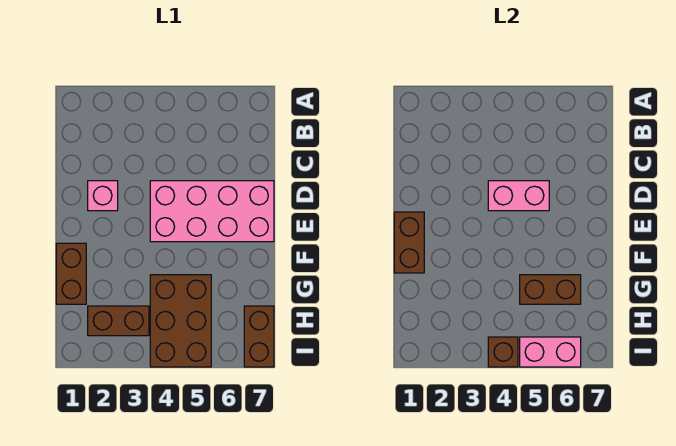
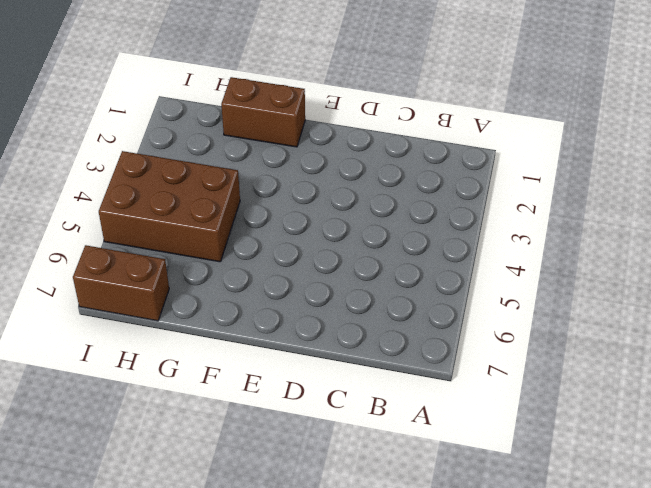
none -> pink brick D2 level 1
none -> pink brick D4:E7 level 1

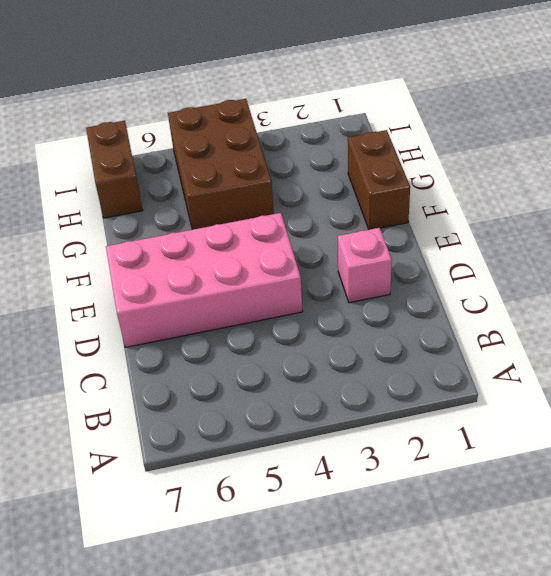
none -> brown brick H2:H3 level 1
none -> pink brick D4:D5 level 2

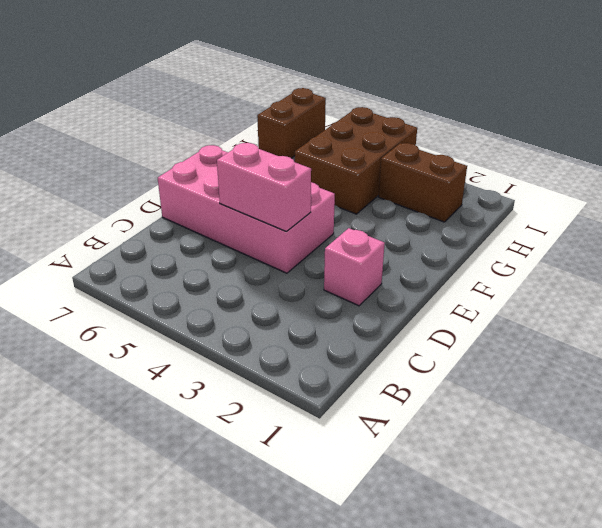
none -> brown brick F1:G1 level 1
none -> brown brick E1:F1 level 2

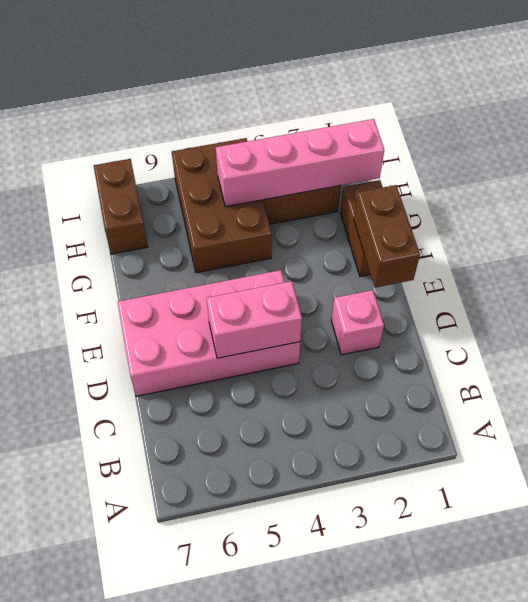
pink brick H1:H4 level 2 -> none
none -> brown brick G5:G6 level 2
none -> brown brick I4 level 2

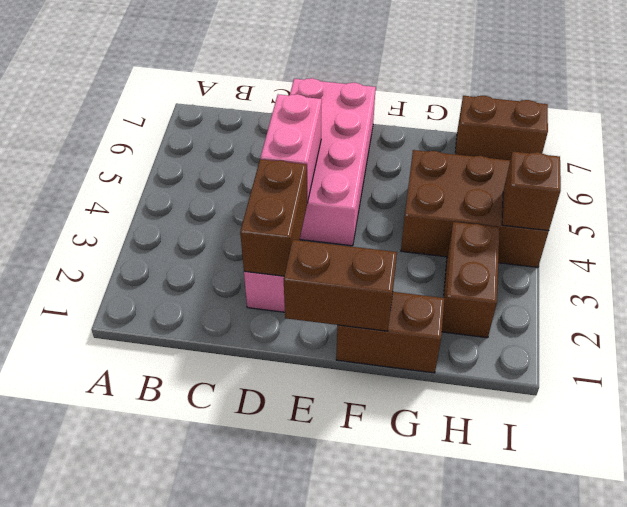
brown brick D2:D3 level 2 -> brown brick G5:G6 level 2
none -> pink brick I5:I6 level 2

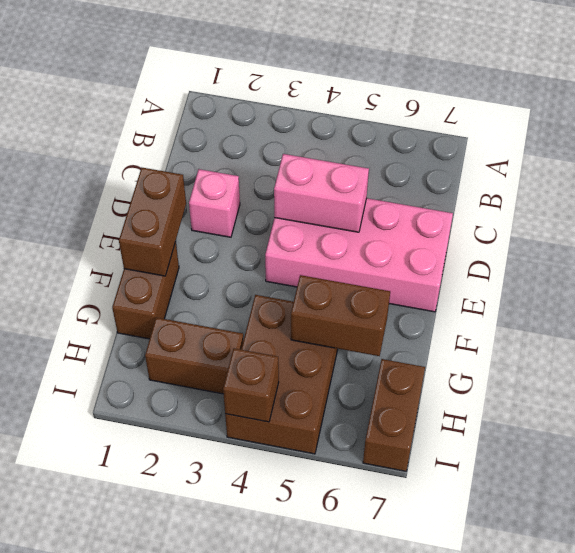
none -> pink brick I5:I6 level 2

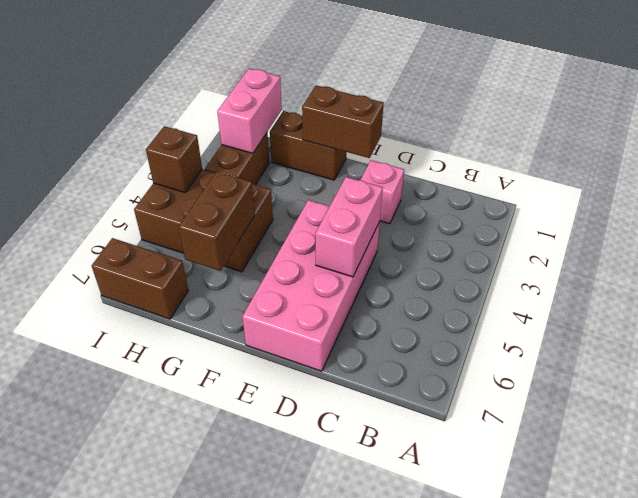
pink brick H1:H2 level 2 -> pink brick I5:I6 level 2

